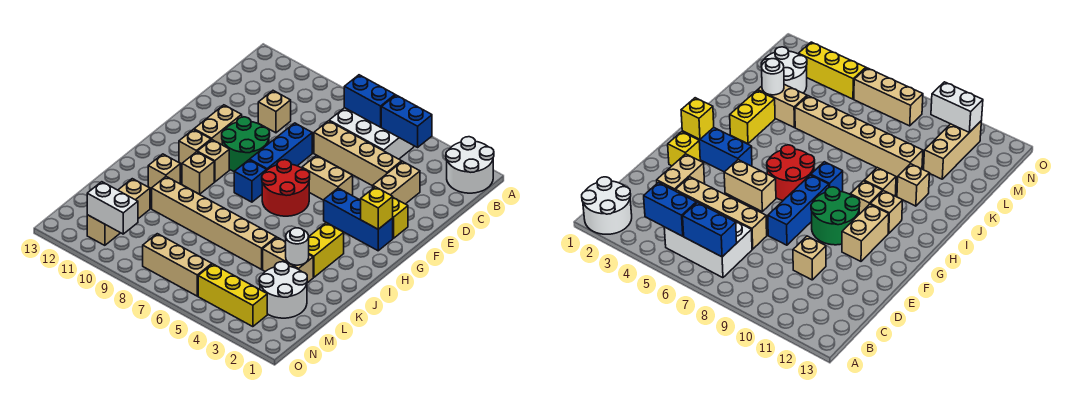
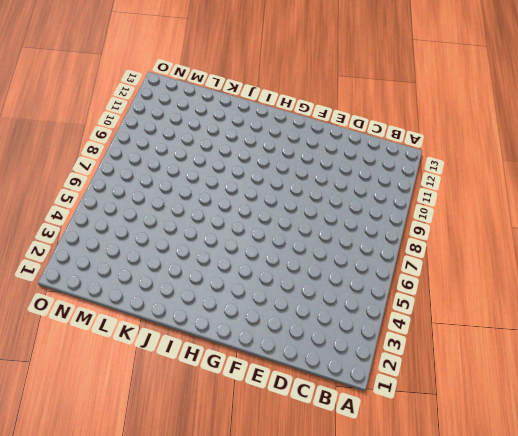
none -> white round brick A1:B2 level 1
none -> white brick B5:C7 level 1
none -> tan brick D3:E3 level 1

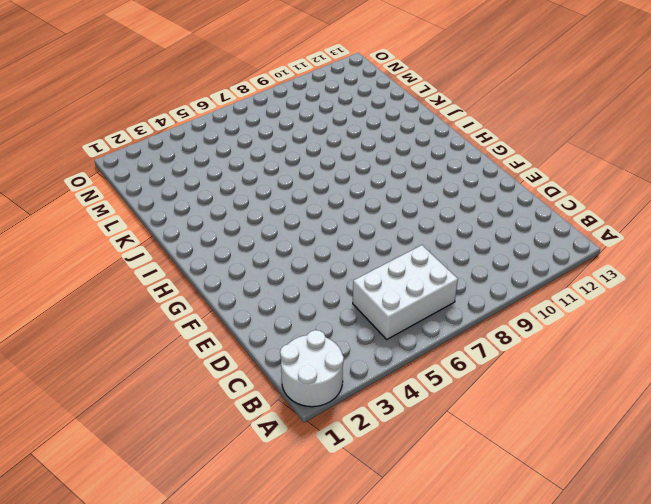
none -> tan brick D3:E3 level 1
none -> tan brick D4:D7 level 1
none -> tan brick D10 level 1

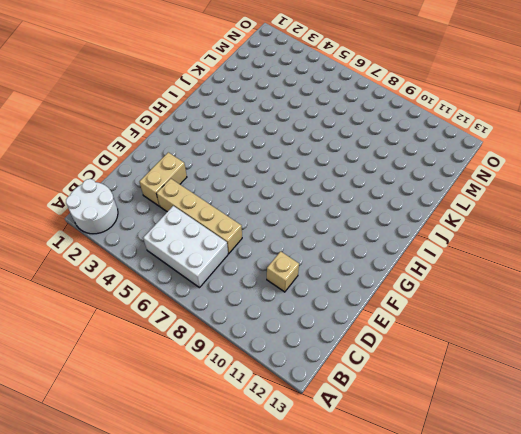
none -> blue brick E8:G8 level 1
none -> yellow brick F2 level 1
none -> tan brick F5:F6 level 1

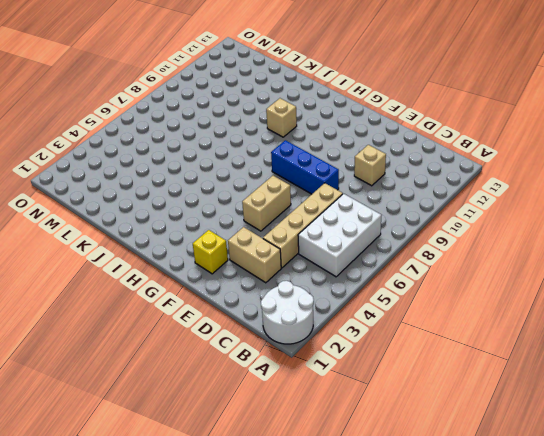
none -> green round brick F9:G10 level 1
none -> tan brick F11:G11 level 1
none -> blue brick G2:G4 level 1

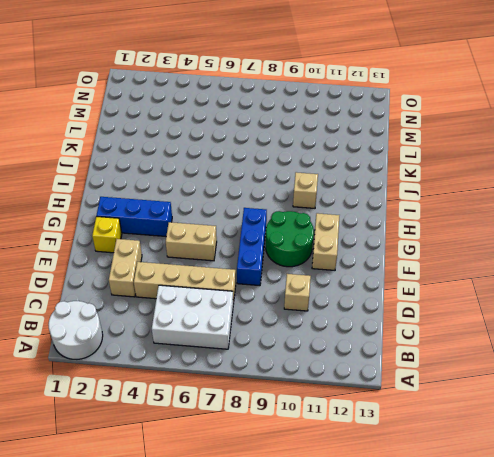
none -> red round brick G6:H7 level 1
none -> blue brick H8 level 1
none -> tan brick H10 level 1

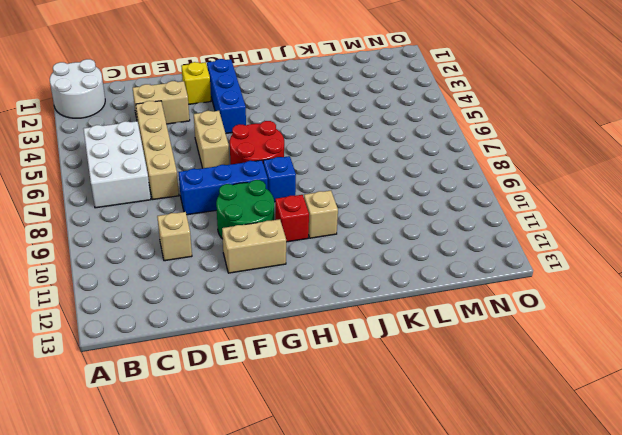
red brick H10 level 1 -> tan brick H10 level 1
none -> tan brick H11 level 1
none -> yellow brick I3:J3 level 1
none -> tan brick J11 level 1

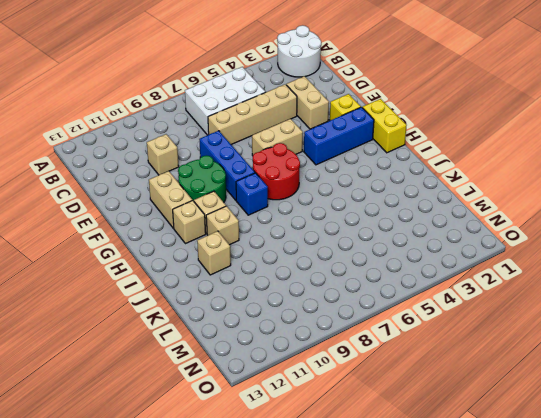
yellow brick G1:H1 level 1 -> yellow brick I3:J3 level 1
none -> tan brick K3:K4 level 1
none -> tan brick K5:K10 level 1
none -> white round brick L2:M3 level 1

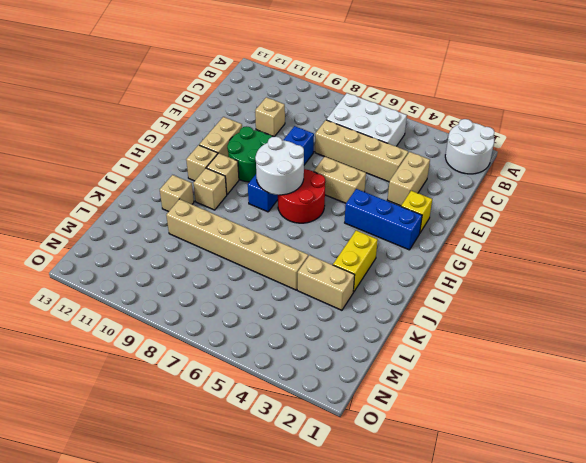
white round brick G7:H8 level 2 -> white round brick L2:M3 level 1
none -> tan brick L11:N11 level 1
none -> yellow brick N3:N5 level 1
none -> tan brick N6:N8 level 1

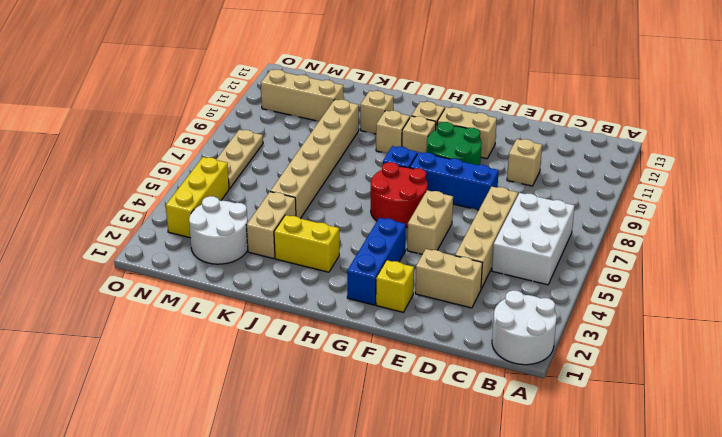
tan plate N6:N8 level 1 -> tan brick N6:N8 level 1
none -> blue brick B4:B5 level 2
none -> blue brick B6:B7 level 2
none -> yellow brick G2 level 2

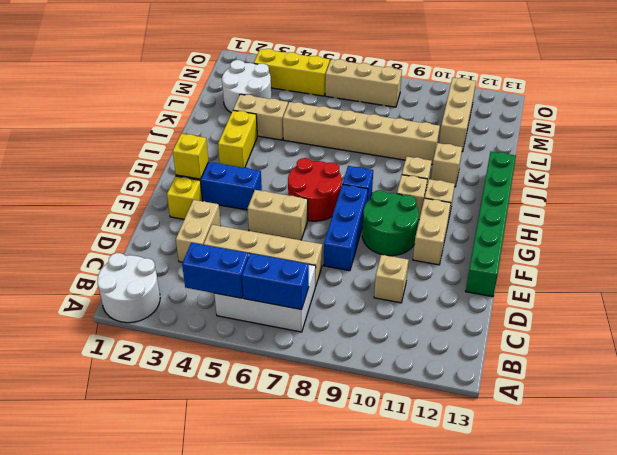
green brick E13:J13 level 1 -> none
none -> white round brick K3 level 2
none -> white brick N10:N11 level 2

